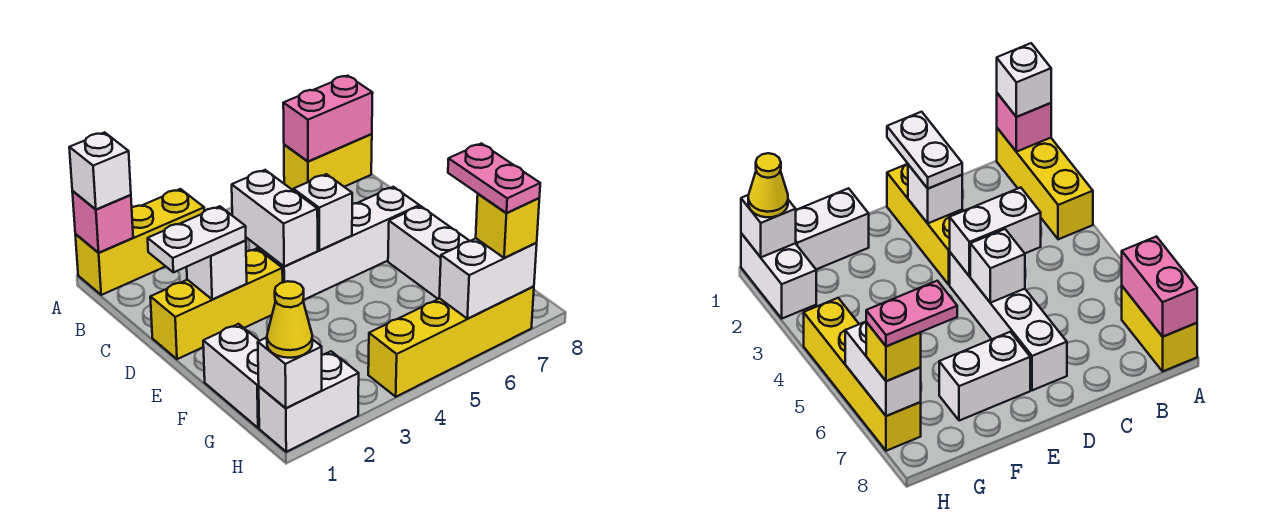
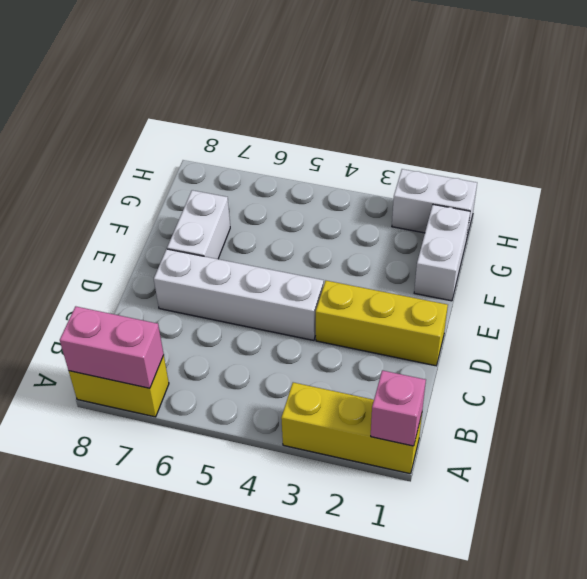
none -> yellow brick H4:H7 level 1
none -> white brick C4:D4 level 2
none -> white brick D2 level 2

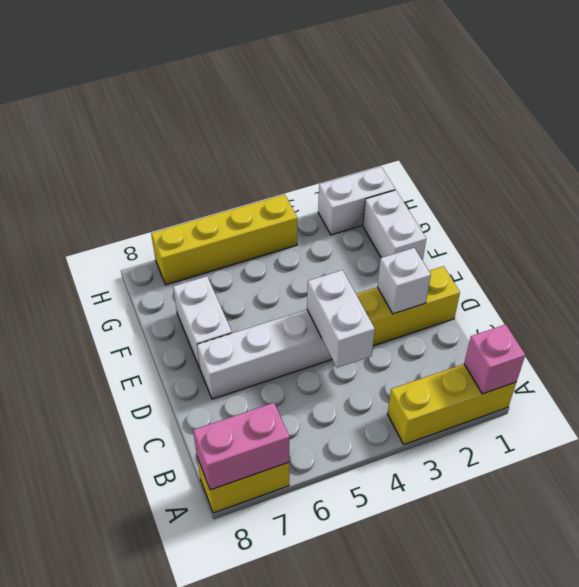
none -> white brick D5 level 2
none -> white brick H1 level 2
none -> white brick H6:H7 level 2

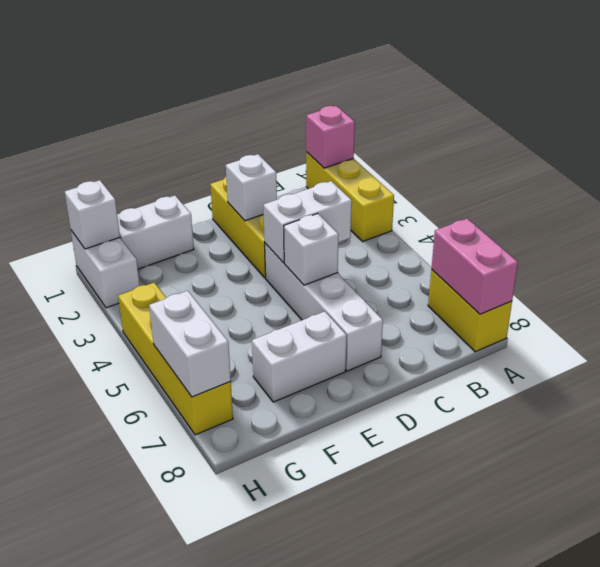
none -> white brick A1 level 3
none -> white plate D1:D2 level 3
none -> yellow cone H1 level 3

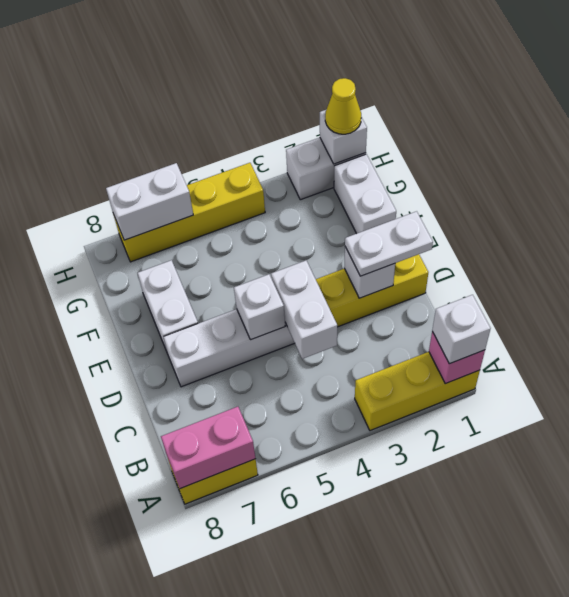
none -> yellow brick H7 level 3
none -> pink plate G7:H7 level 4

